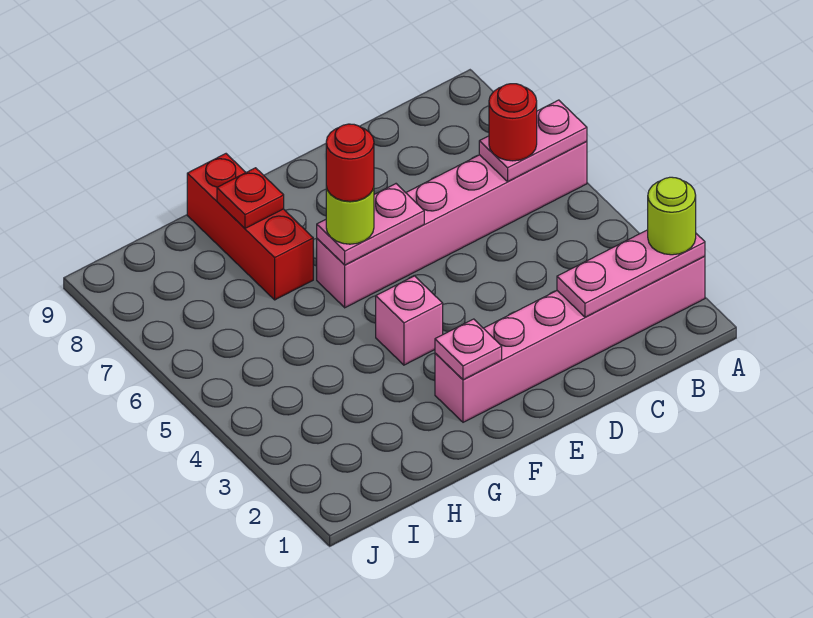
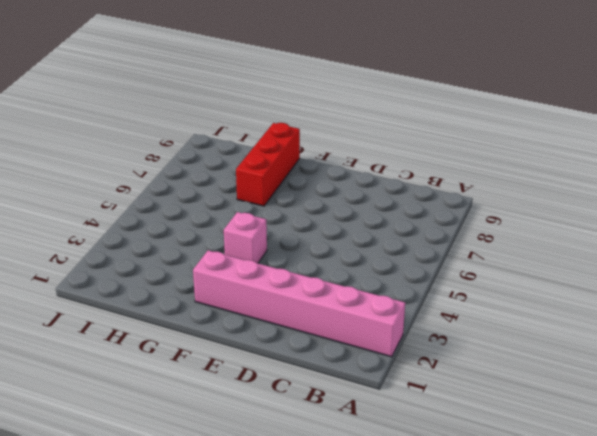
none -> pink brick A6:F6 level 1
none -> pink plate A2:C2 level 2
none -> pink plate A6:B6 level 2

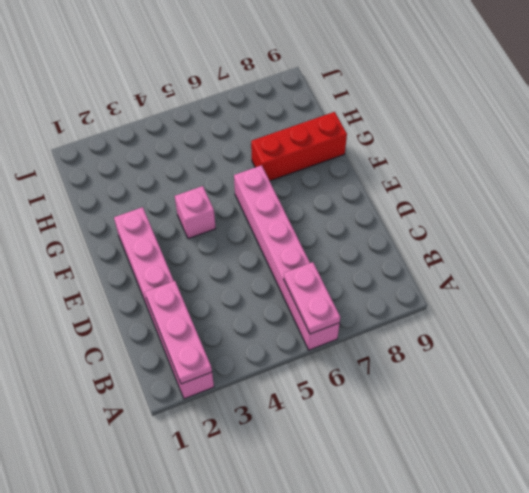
none -> pink plate E6:F6 level 2
none -> pink plate F2 level 2
none -> red plate G8 level 2

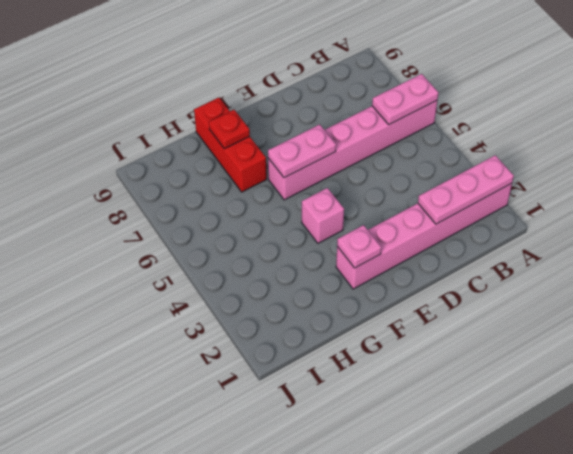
none -> lime round brick A2 level 3
none -> red round brick B6 level 3
none -> lime round brick F6 level 3

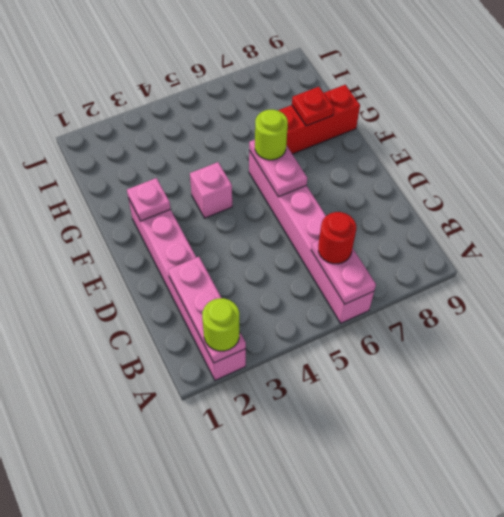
none -> red round brick F6 level 4

